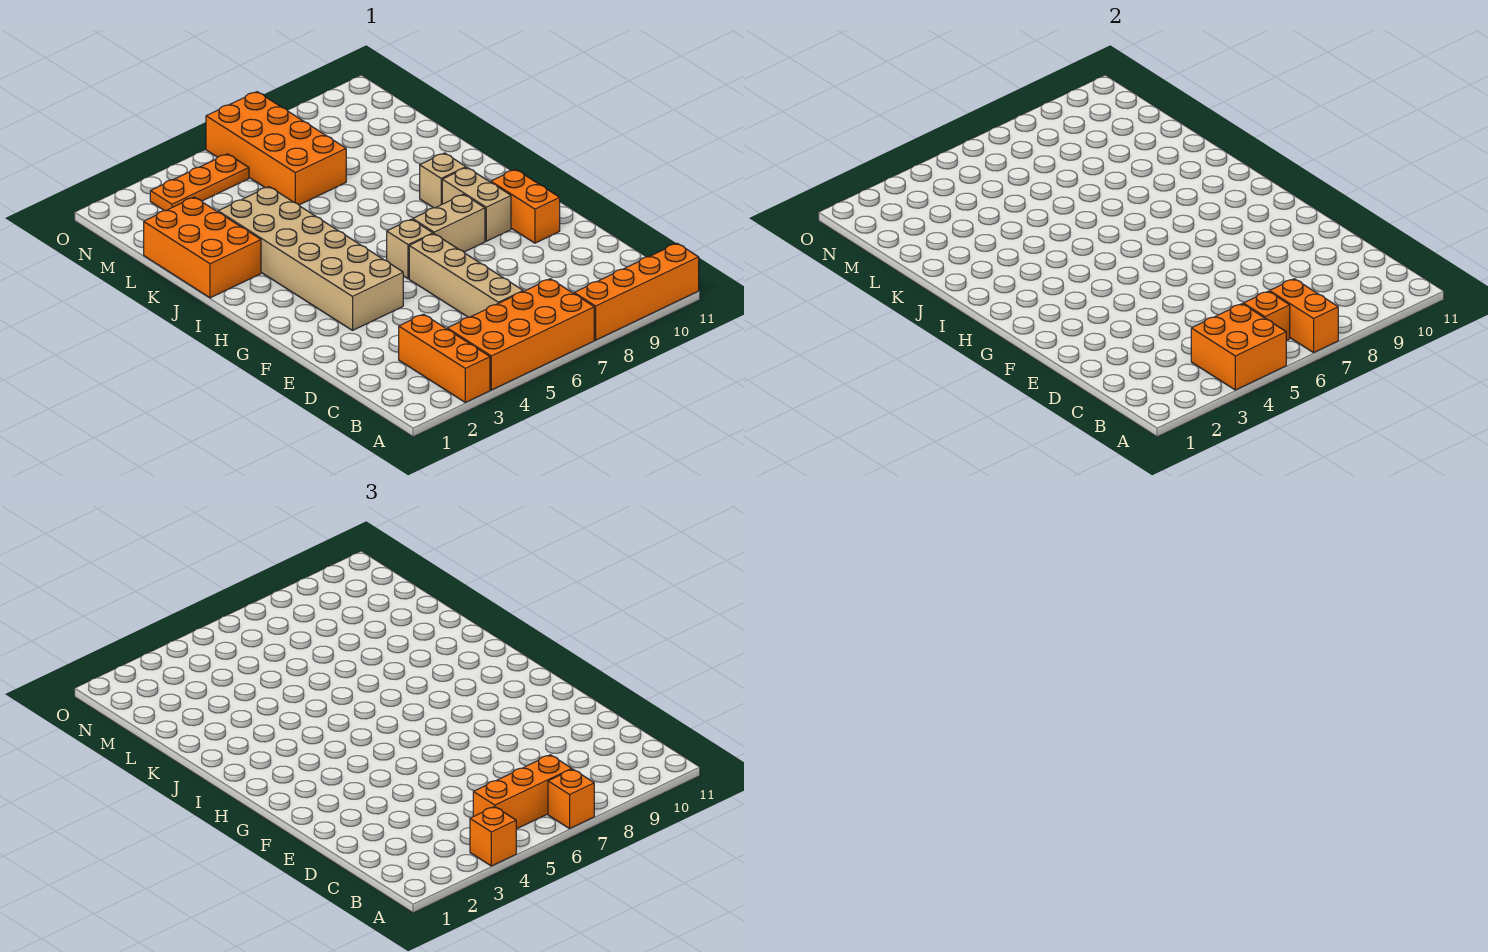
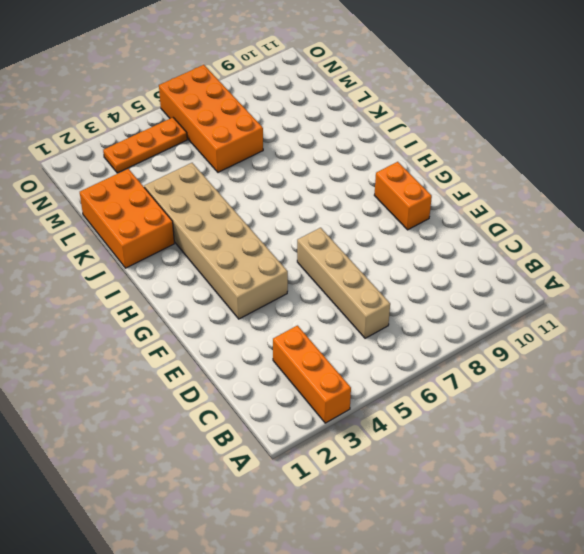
none -> orange brick A4:B7 level 1
none -> orange brick A8:A11 level 1
none -> tan brick G6 level 1

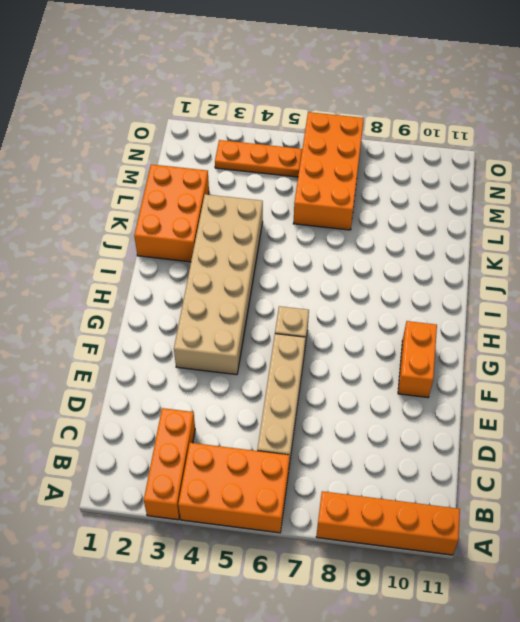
orange brick A4:B6 level 1 -> orange brick A4:B7 level 1
none -> tan brick G7:G8 level 1
none -> tan brick G9:H9 level 1
none -> tan brick I9 level 1

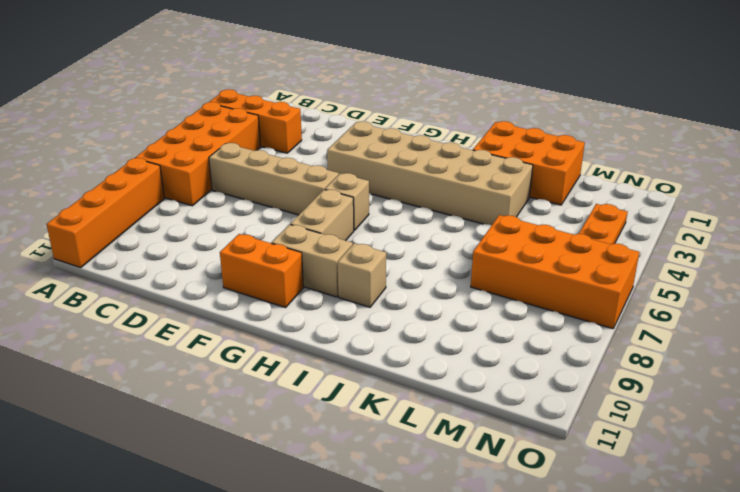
none -> orange brick A4:B5 level 2
none -> orange brick A7:B7 level 2
none -> orange brick B6 level 2

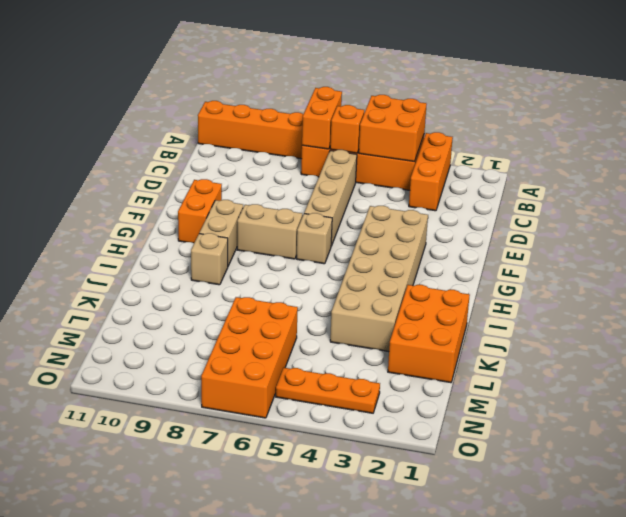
none -> orange brick A4 level 3
none -> orange brick A7 level 3
none -> orange brick B5:B7 level 3

